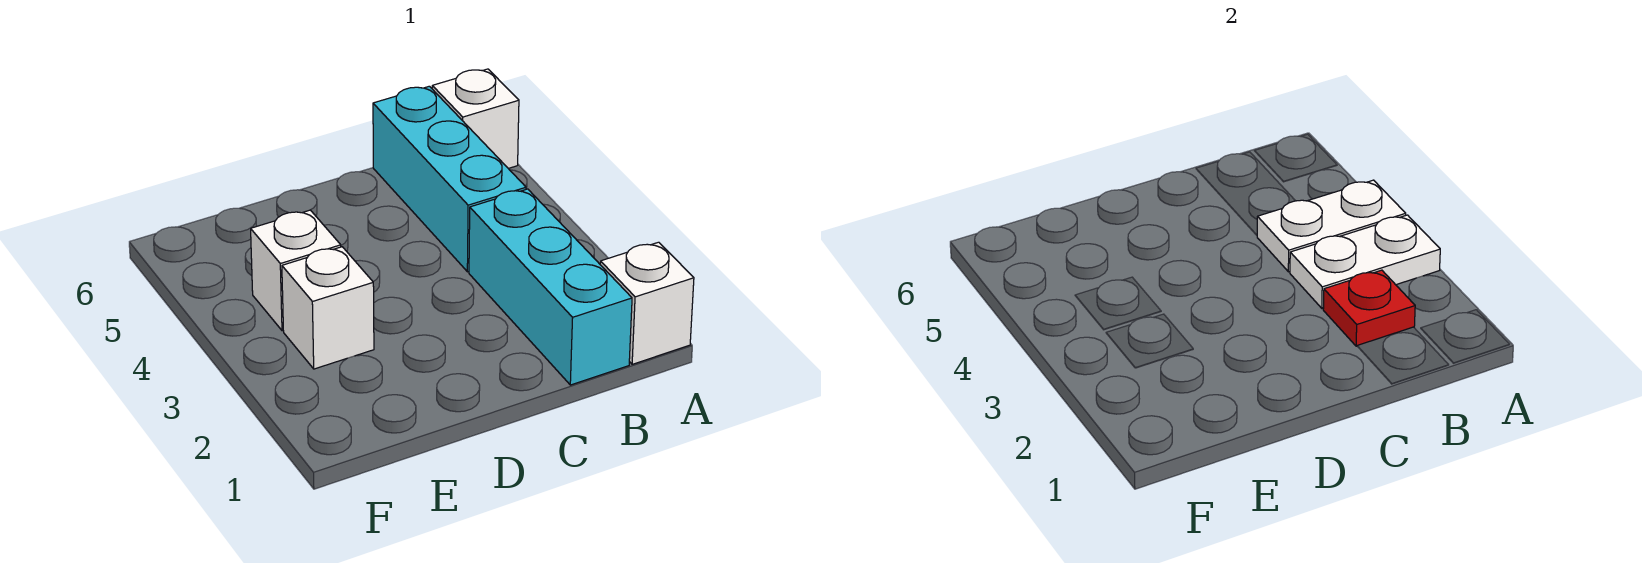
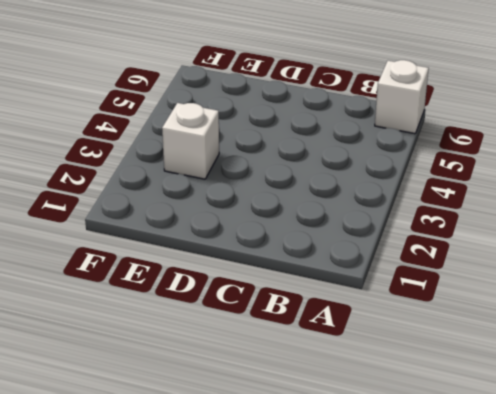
none -> white brick A1 level 1
none -> cyan brick B1:B3 level 1

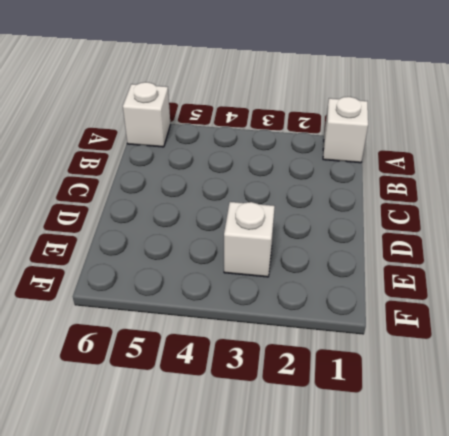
none -> cyan brick B1:B3 level 1
none -> cyan brick B4:B6 level 1

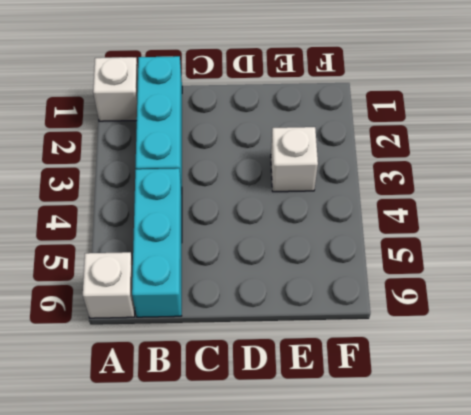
none -> white brick E4 level 1
none -> white plate A3:B3 level 2

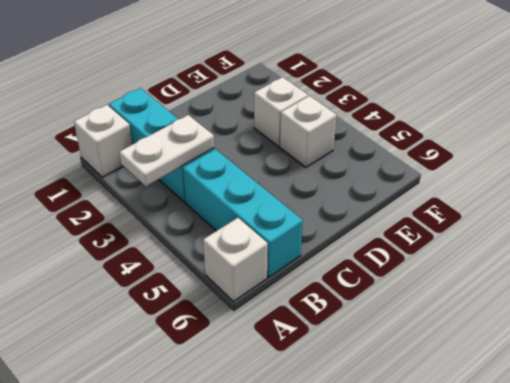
none -> white plate A4:B4 level 2
none -> red plate B2 level 2

